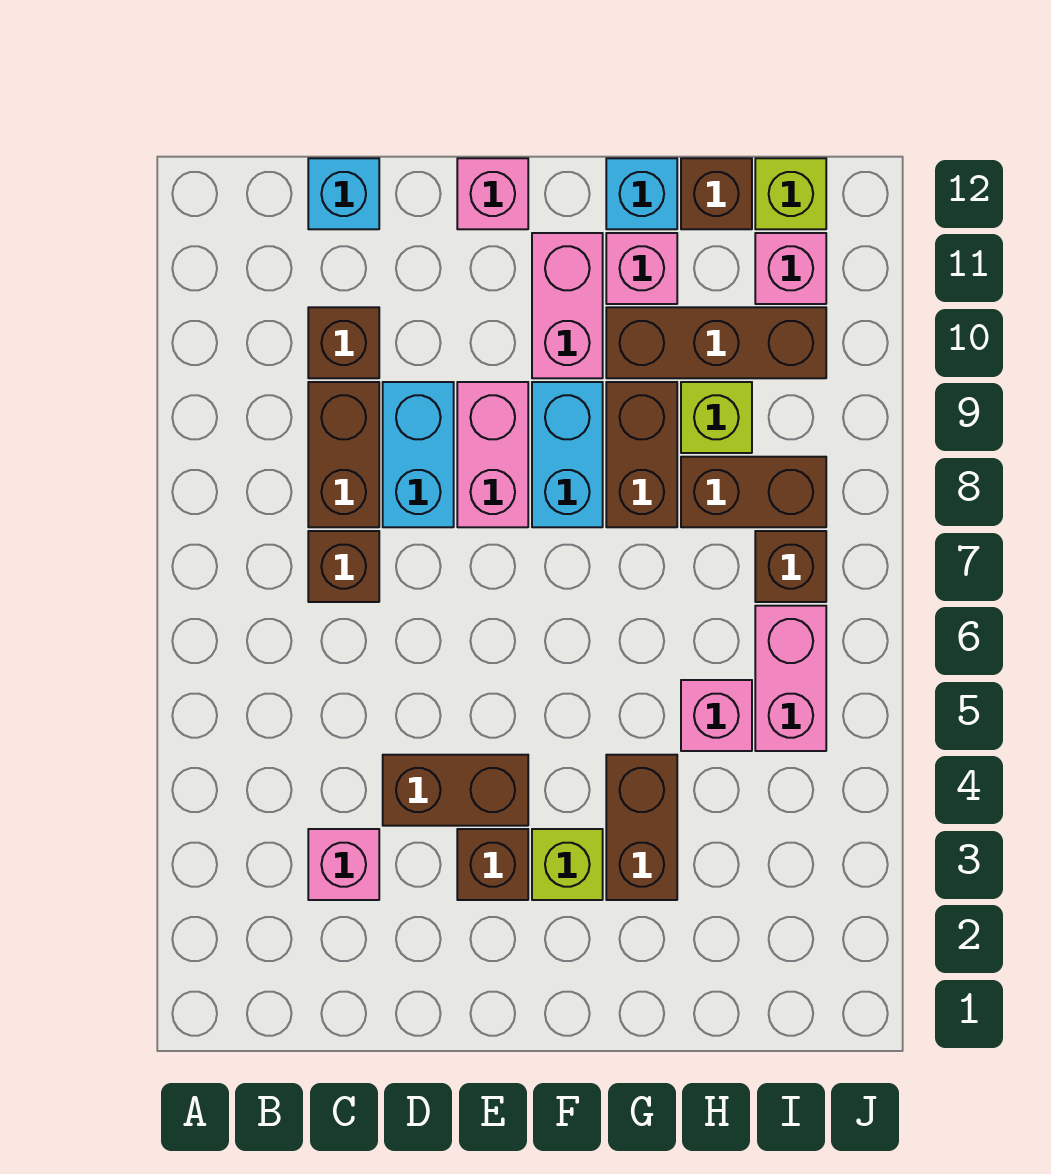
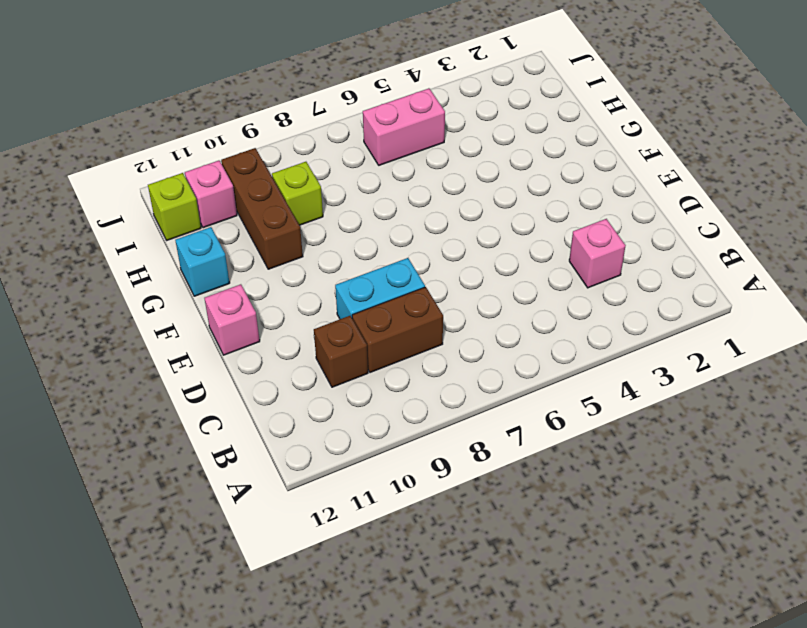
none -> brown brick C7 level 1
none -> cyan brick C12 level 1
none -> brown brick D4:E4 level 1

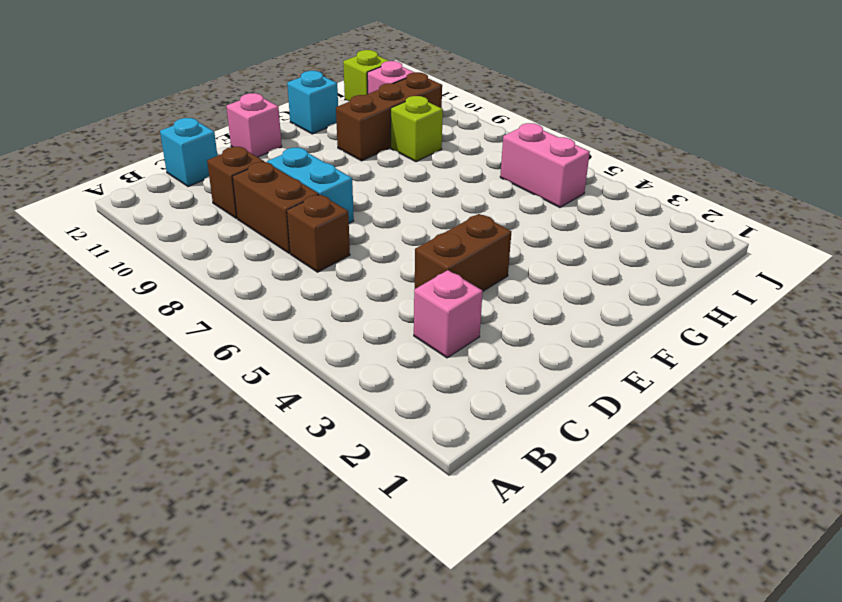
none -> brown brick E3 level 1
none -> pink brick E8:E9 level 1
none -> lime brick F3 level 1

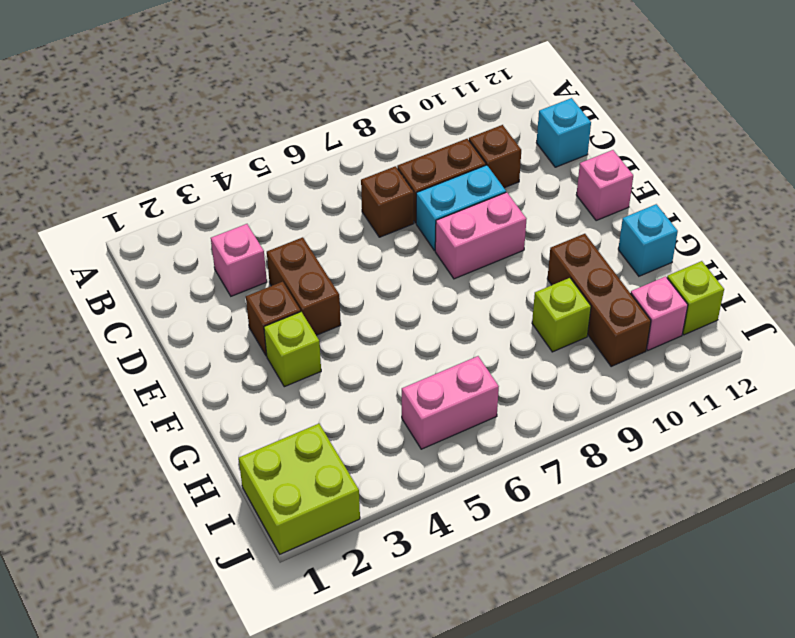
lime brick I1:J2 level 1 -> none
none -> cyan brick F8:F9 level 1
none -> pink brick F10:F11 level 1
none -> brown brick G3:G4 level 1

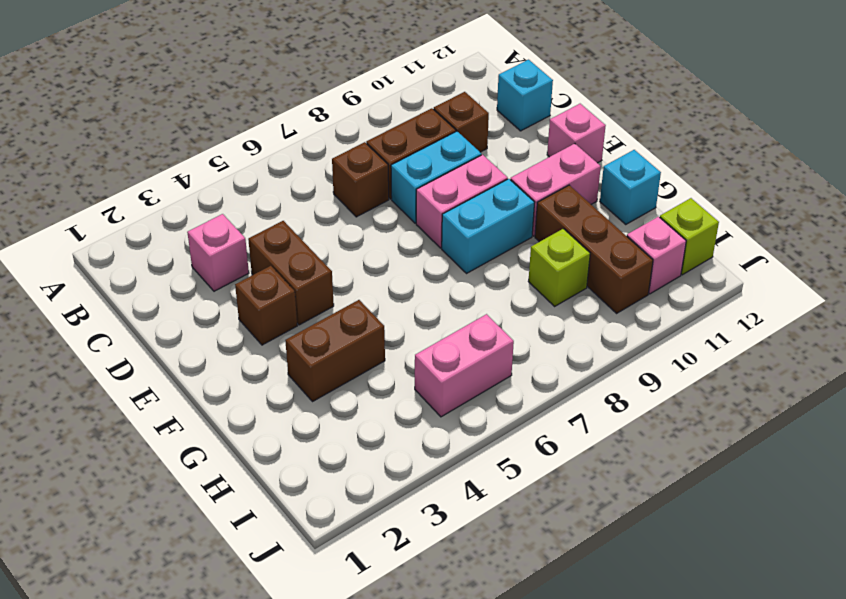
none -> lime brick F3 level 1
none -> brown brick G8:G9 level 1
none -> pink brick G11 level 1

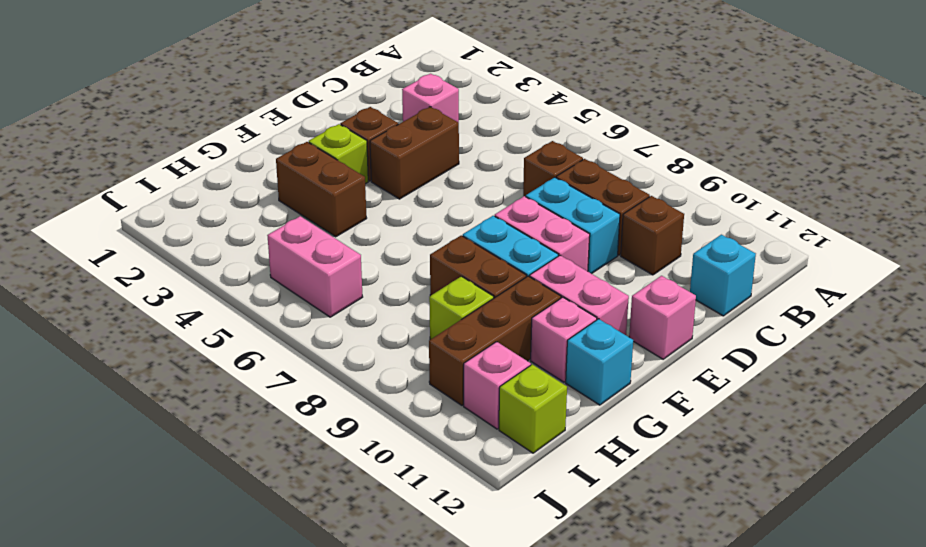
none -> pink brick H5 level 1
none -> brown brick H8:I8 level 1
none -> brown brick H12 level 1

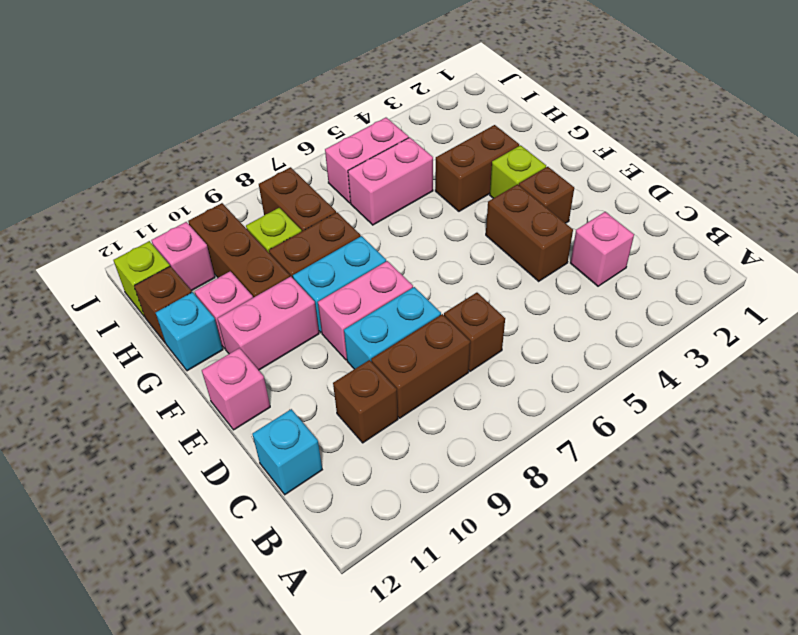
pink brick H5:H6 level 1 -> pink brick H5 level 1
none -> brown brick I7 level 1

